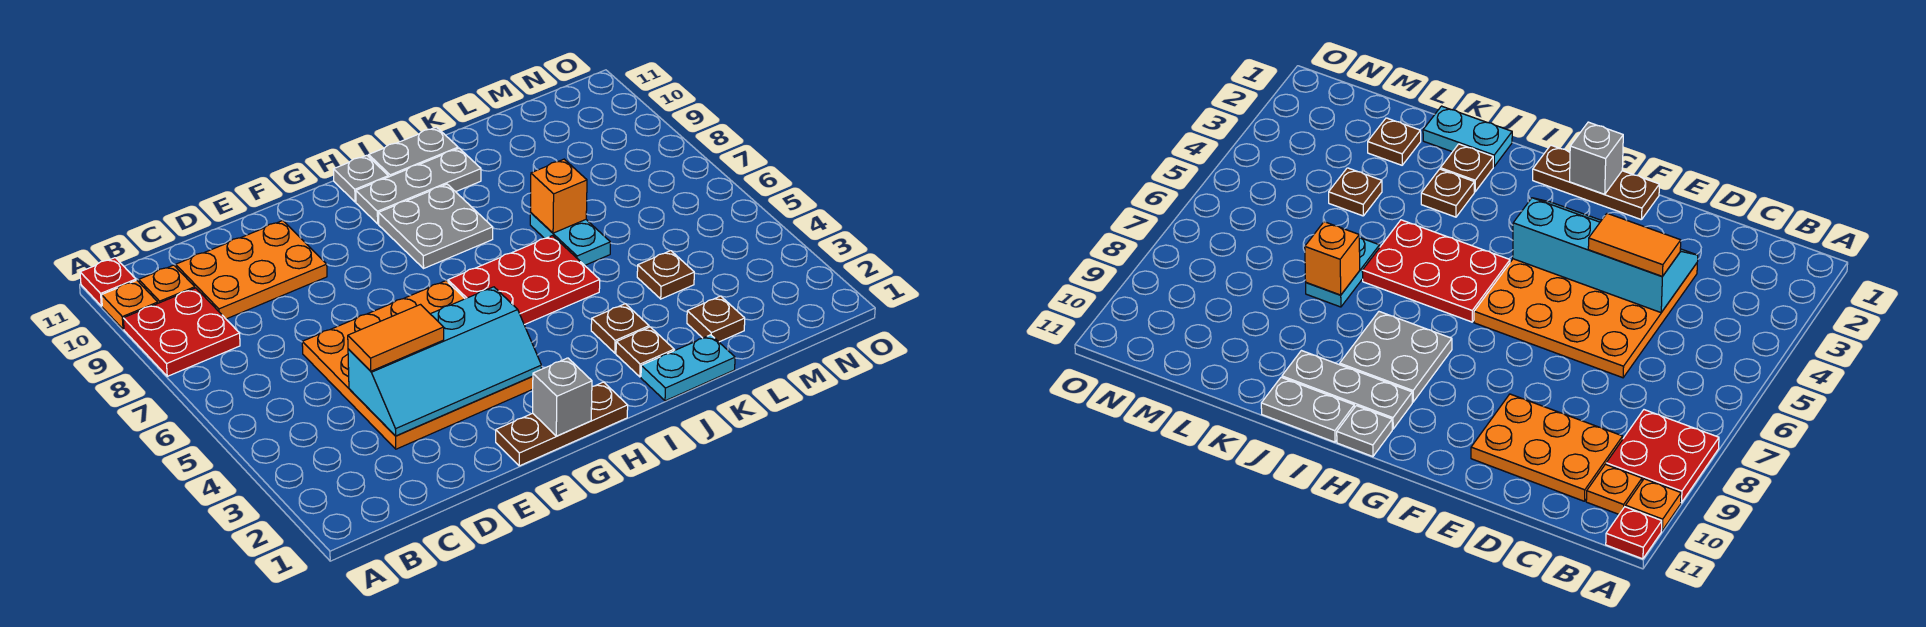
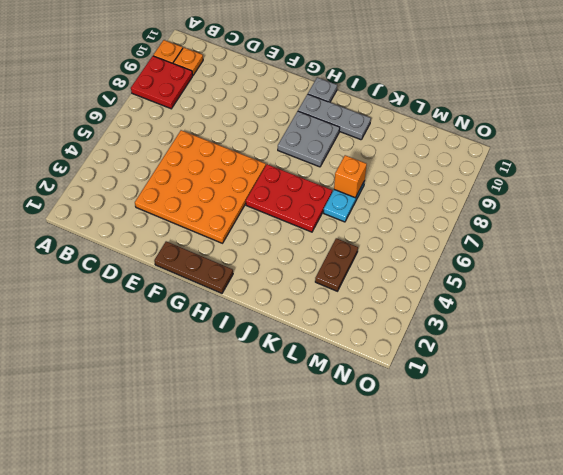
brown plate L3:L4 level 1 -> brown plate L4 level 1
none -> red plate A11 level 1
none -> orange plate C9:E10 level 1
none -> grey plate I11:J11 level 1

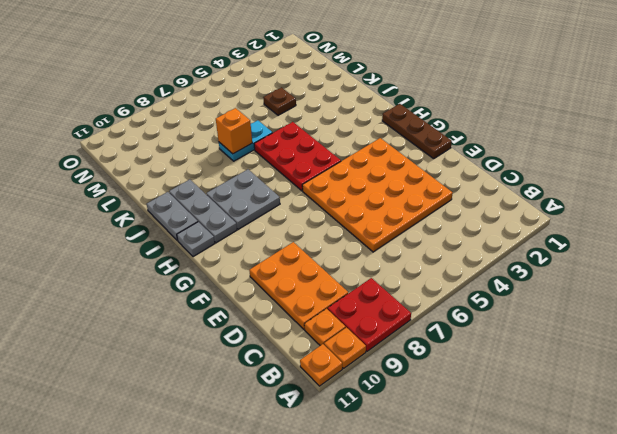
orange plate A11 level 1 -> red plate A11 level 1
none -> cyan plate J1:K1 level 1
none -> brown plate J2 level 1
none -> brown plate J3 level 1

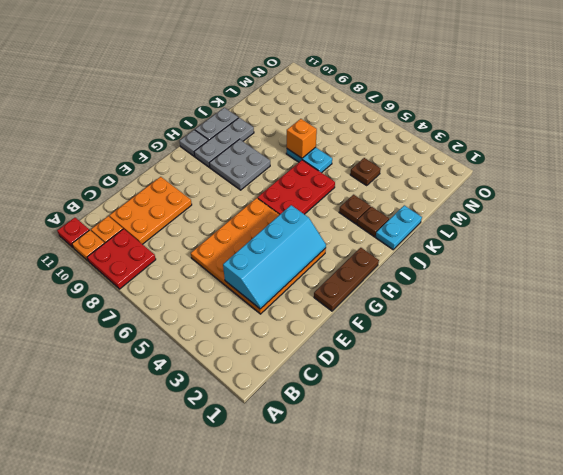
none -> brown plate L2 level 1
none -> grey brick G1 level 2
none -> orange tile D4:E4 level 3

